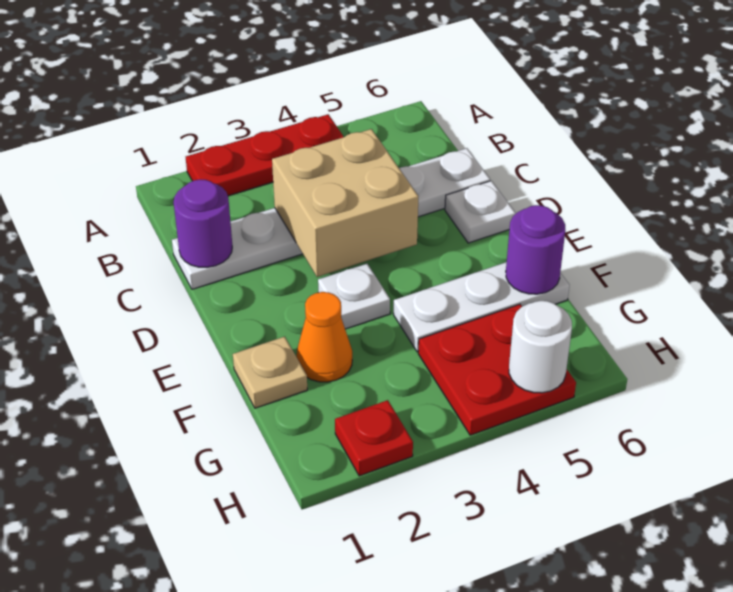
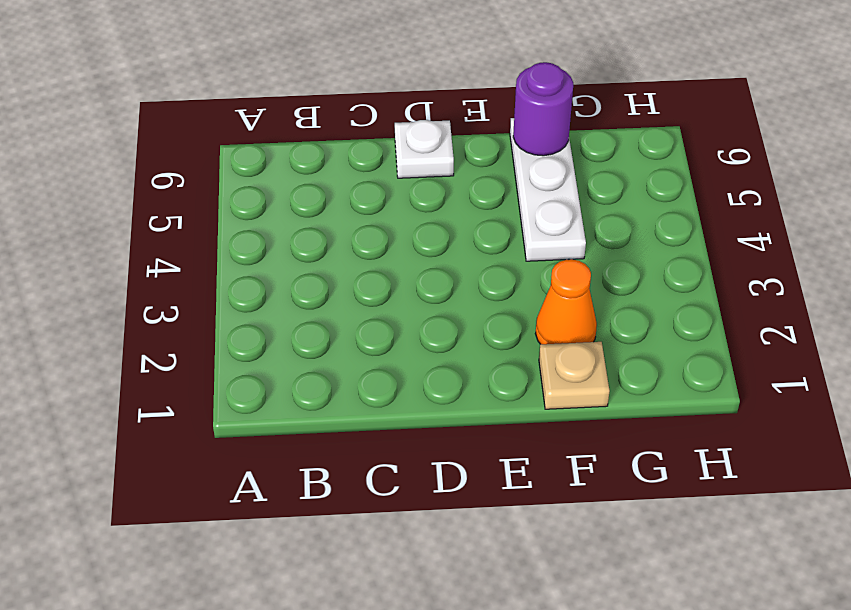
none -> red plate A2:A4 level 1
none -> white plate C1:C6 level 1
none -> white plate E3 level 1

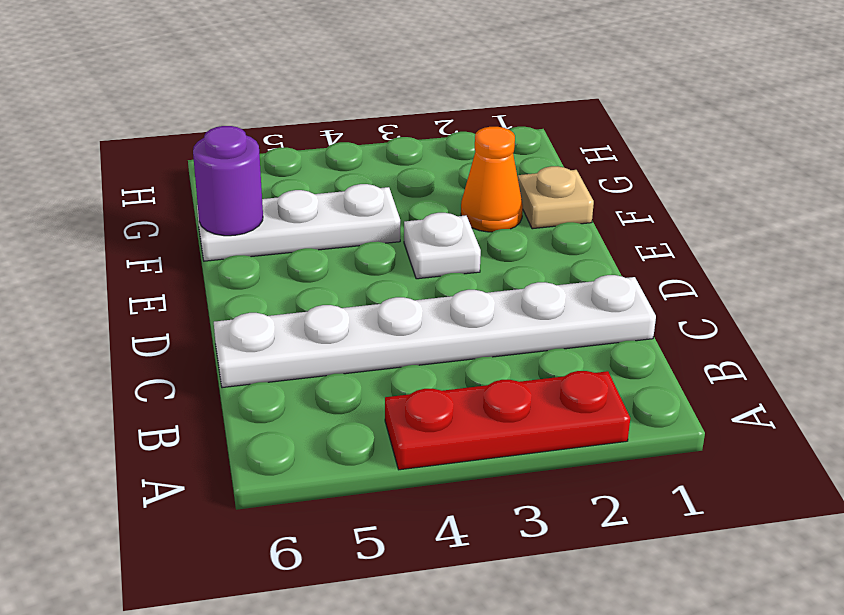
none -> white plate D6 level 1
none -> red plate G4:H5 level 1
none -> red plate H2 level 1

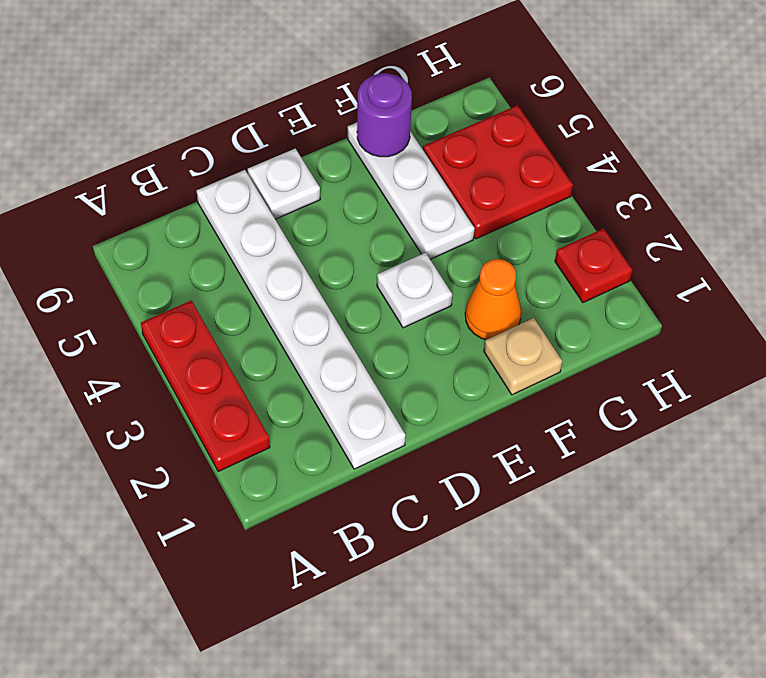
none -> purple round brick C1 level 2
none -> tan brick C3:D4 level 2
none -> white round brick H5 level 2

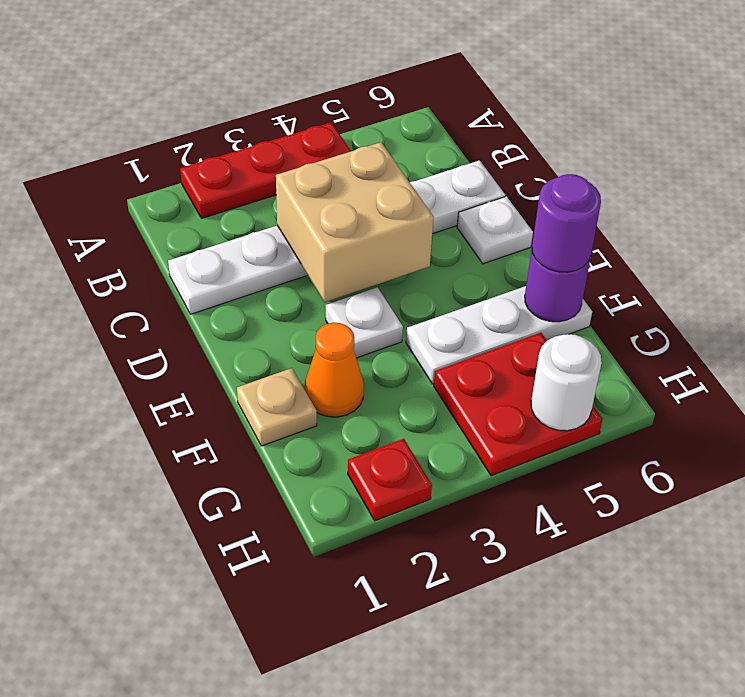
purple round brick F6 level 3 -> purple round brick C1 level 2

